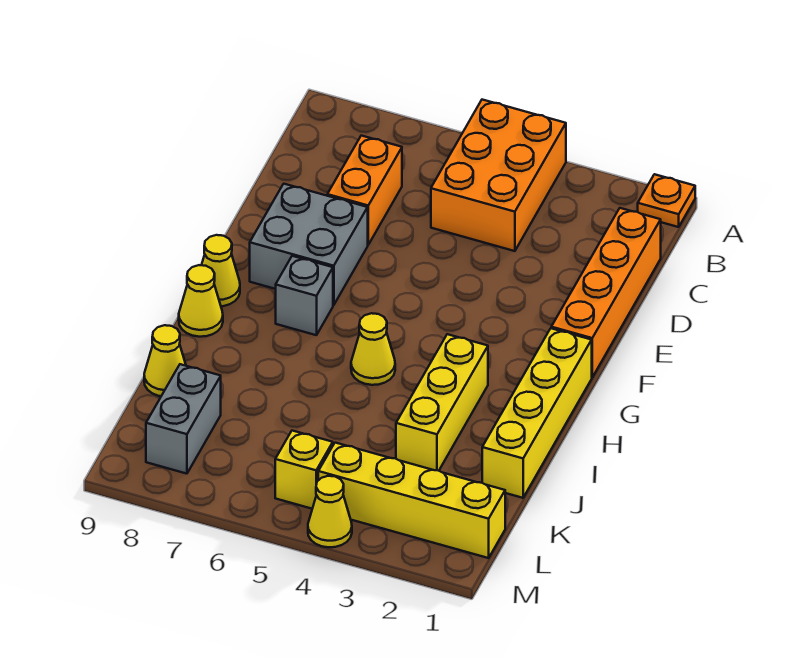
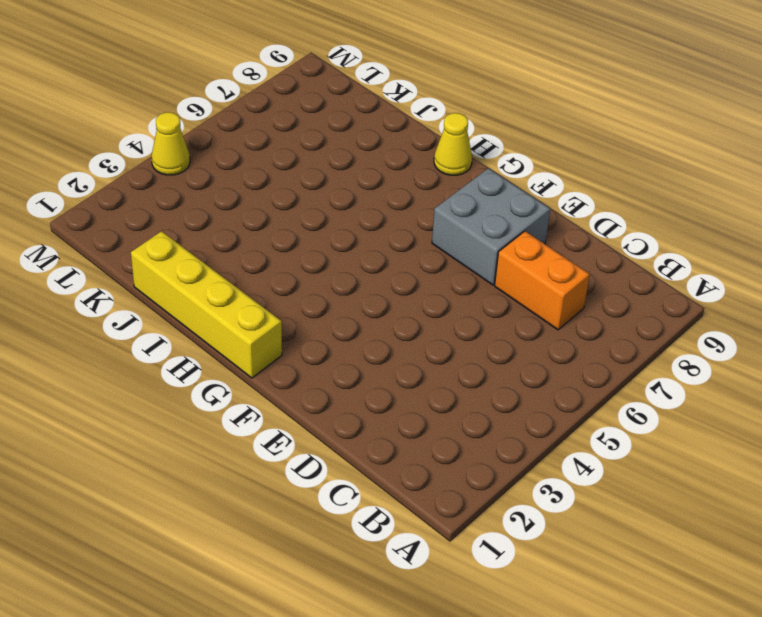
none -> orange plate A1 level 1
none -> orange brick A4:C5 level 1
none -> orange brick C1:F1 level 1

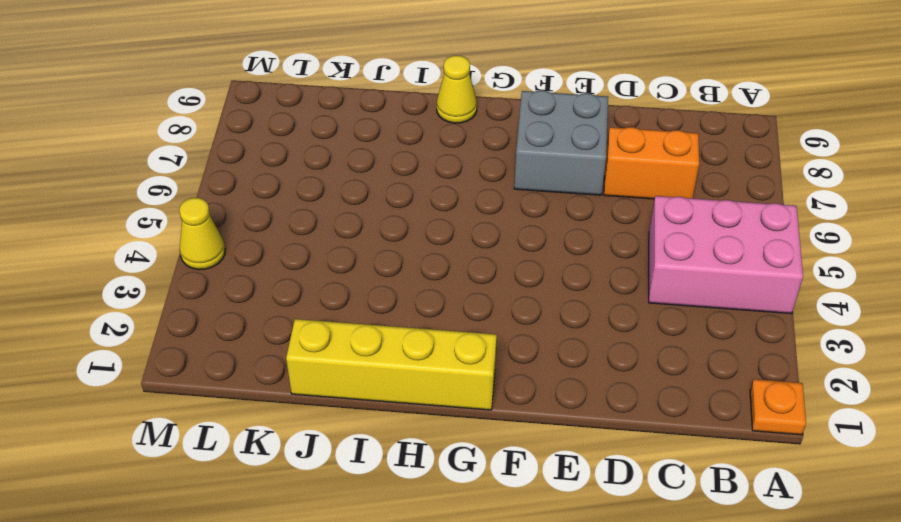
pink brick A4:C5 level 1 -> orange brick A4:C5 level 1
none -> orange brick C1:F1 level 1
none -> grey brick G7 level 1
none -> yellow cone G9 level 1

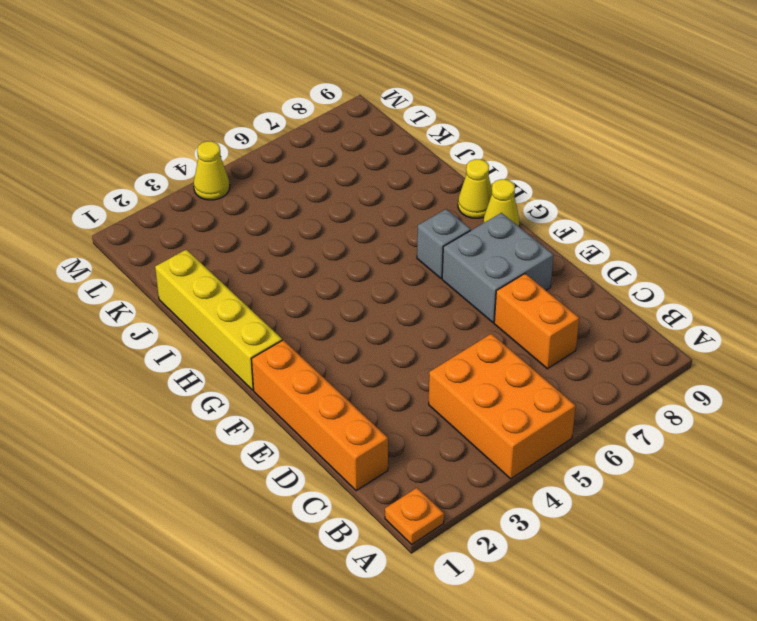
none -> yellow brick H3:J3 level 1
none -> yellow cone H5 level 1
none -> yellow cone J9 level 1

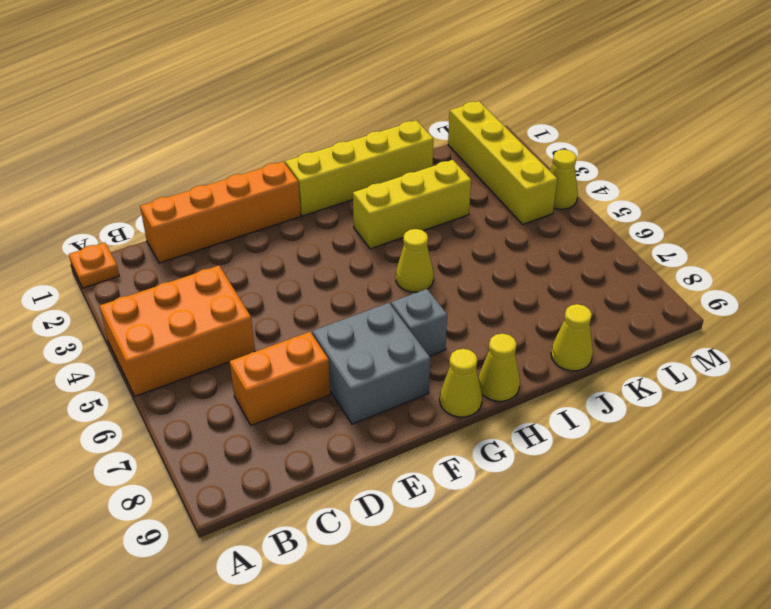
none -> grey brick K8:L8 level 1
none -> yellow brick L5 level 1

